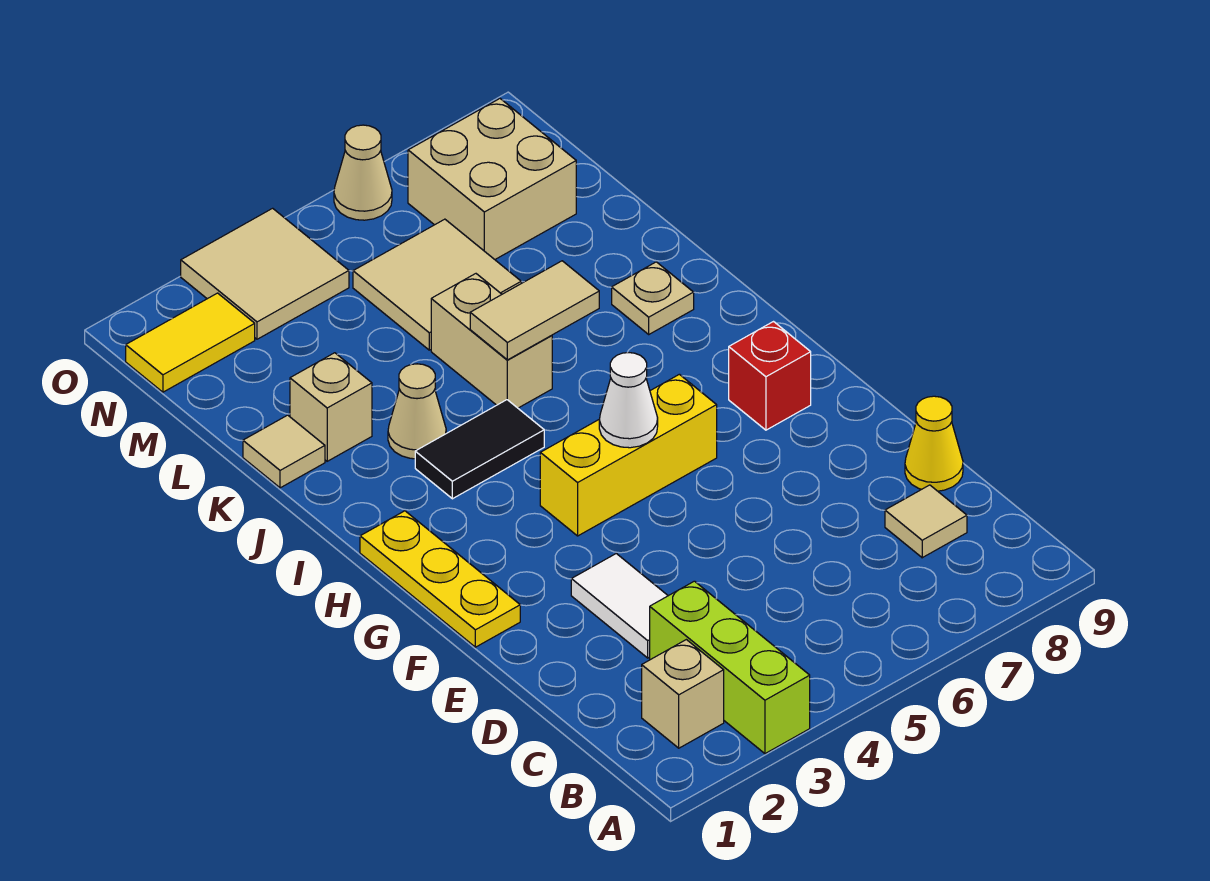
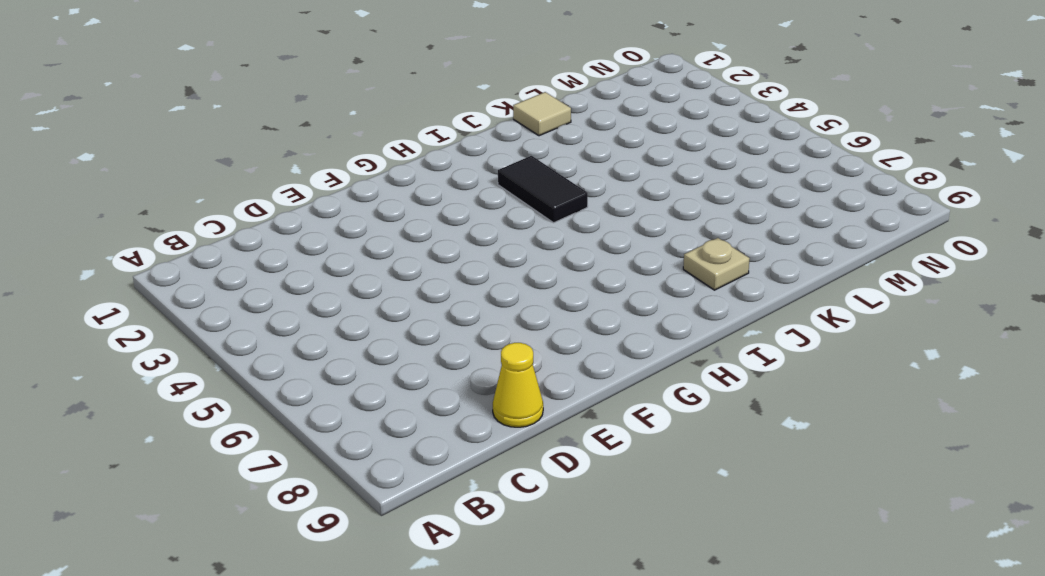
none -> lime brick A3:C3 level 1
none -> tan brick B2 level 1
none -> tan tile C8 level 1

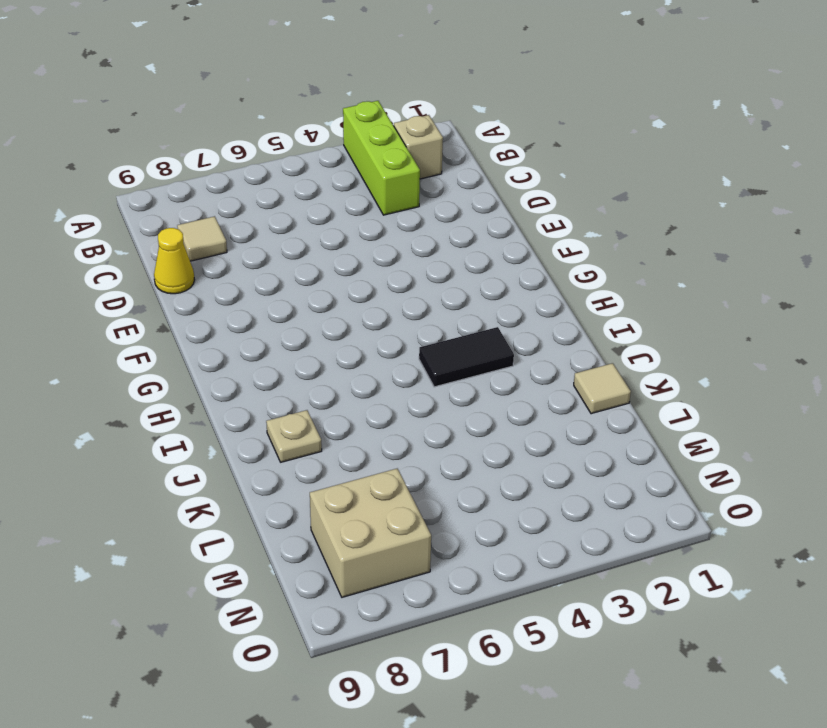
none -> white tile D3:E3 level 1
none -> yellow plate F1:H1 level 1
none -> yellow brick G4:G6 level 1

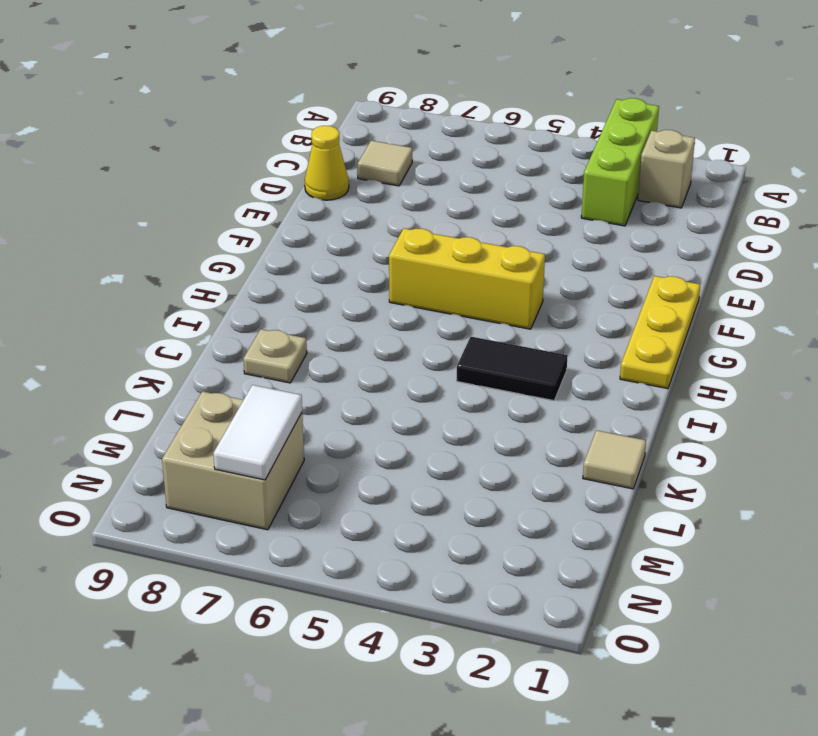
white tile M7:N7 level 2 -> white tile D3:E3 level 1
none -> red brick G8 level 1
none -> tan cone J3 level 1
none -> tan brick J5:K5 level 1

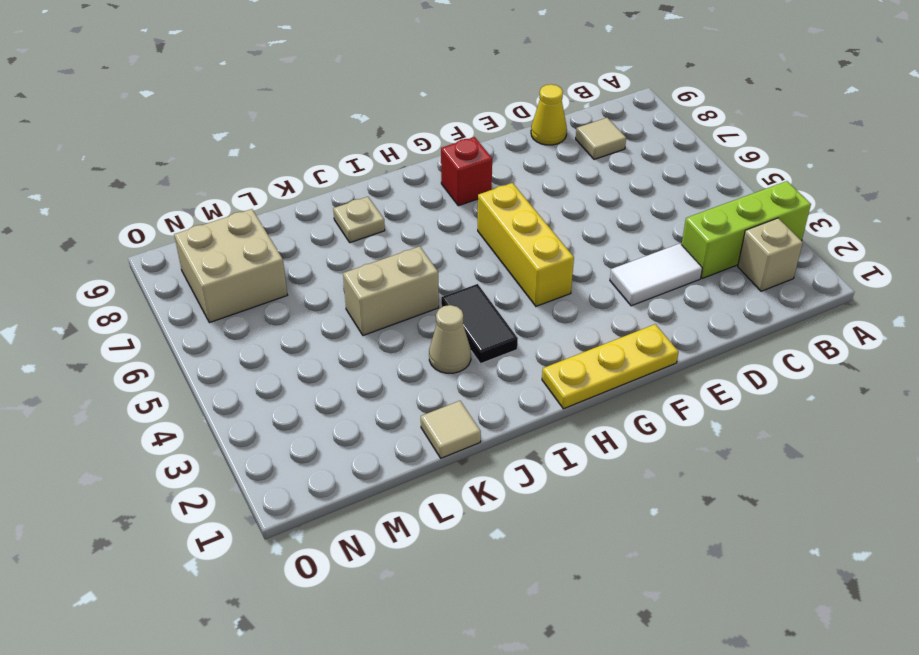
none -> tan brick K2 level 1
none -> tan tile L5:M6 level 1
none -> yellow tile N1:N2 level 1

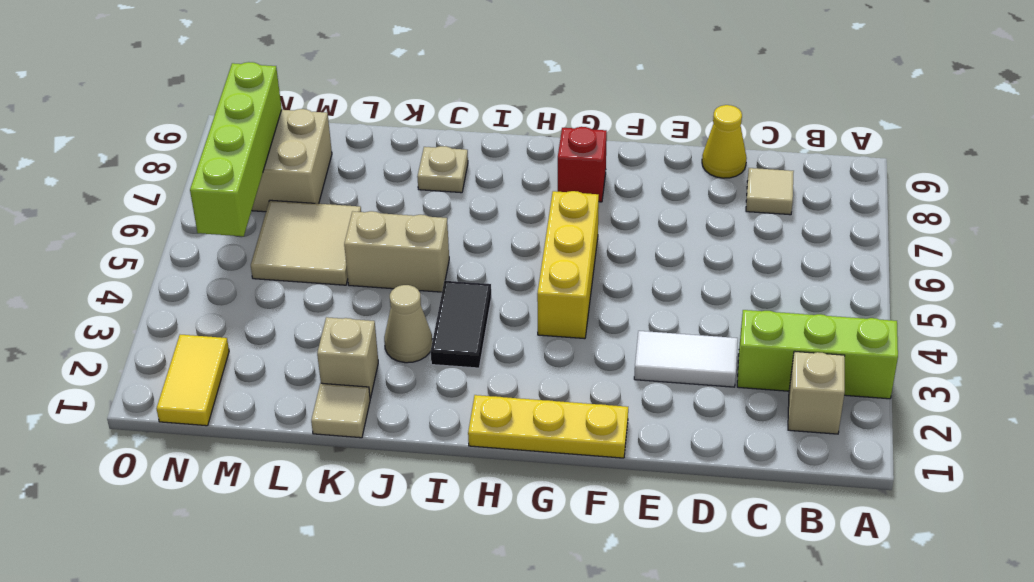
lime brick N5:N8 level 2 -> none
none -> tan tile N3:O4 level 1
none -> tan cone O6 level 1
none -> white cone G5 level 2

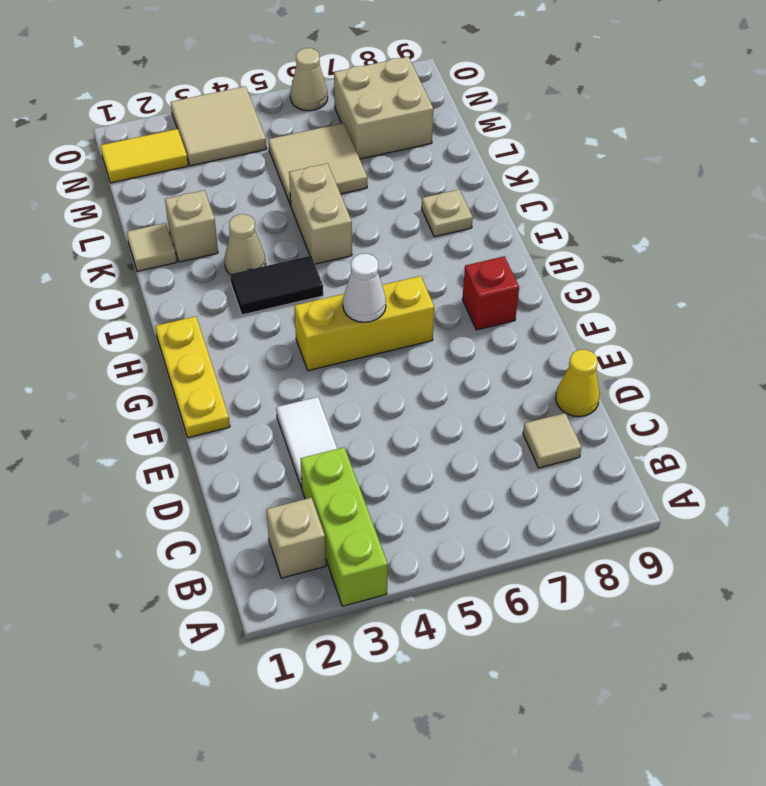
none -> tan tile J5:J6 level 2

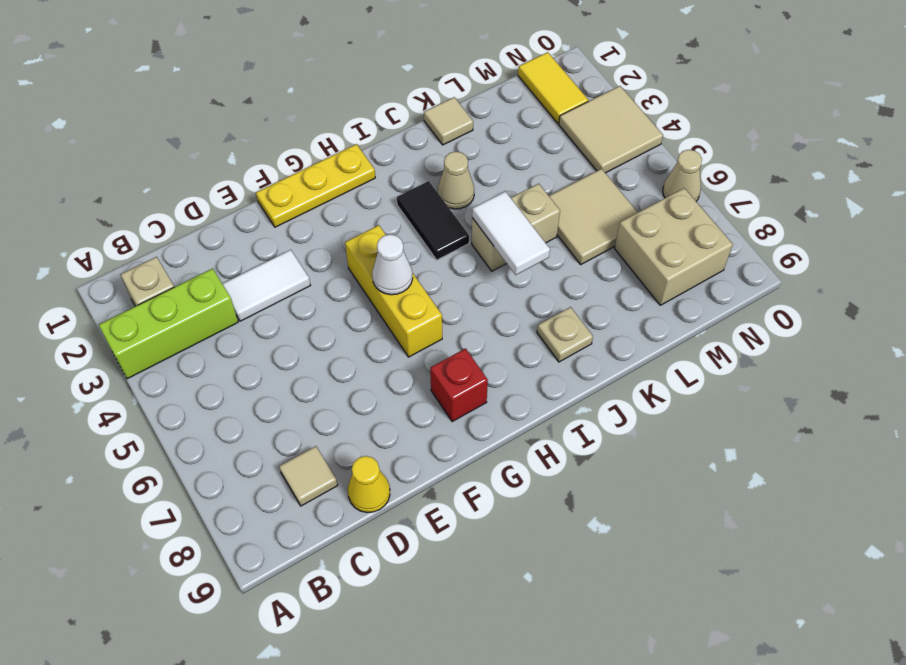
white tile J5:J6 level 2 -> tan tile J5:J6 level 2
none -> tan brick K2 level 1

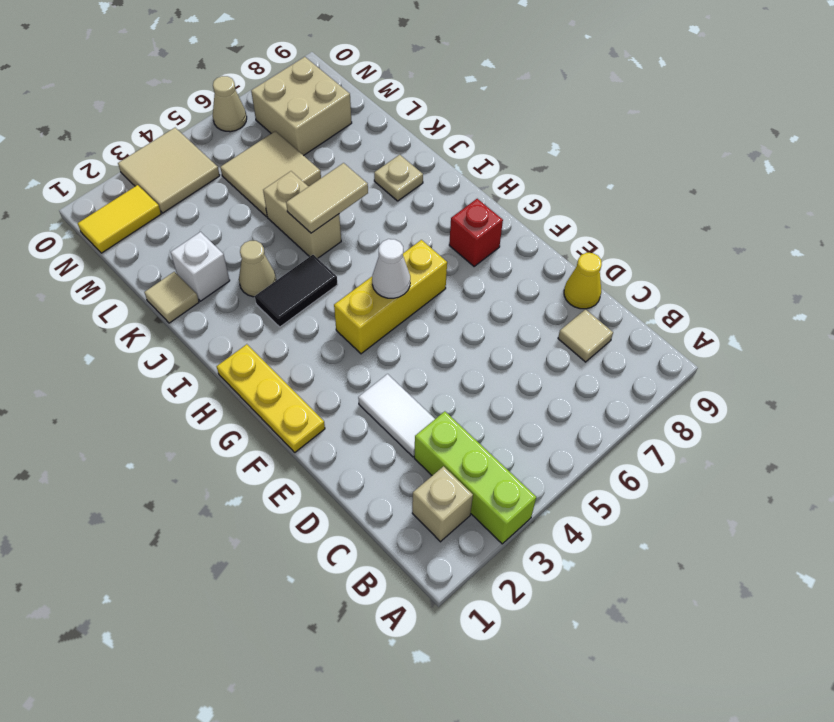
white brick K2 level 1 -> tan brick K2 level 1

